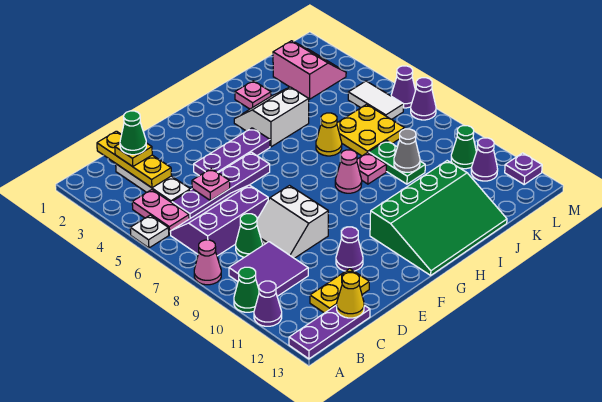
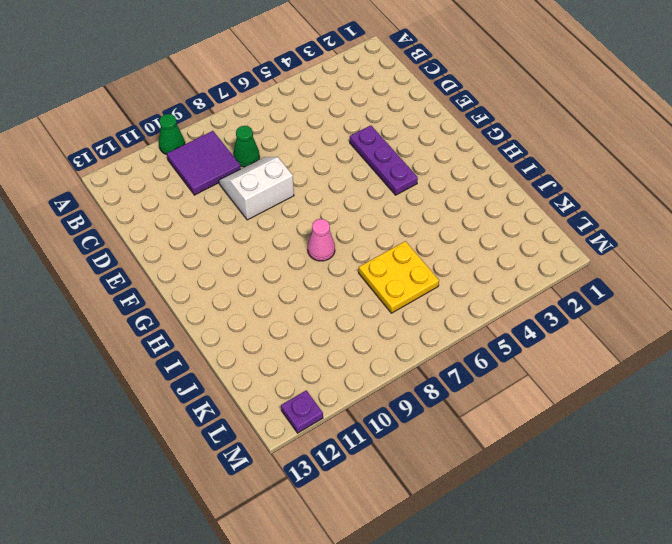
none -> white plate A5 level 1
none -> pink cone A8 level 1
none -> purple cone A11 level 1
none -> purple plate A13:C13 level 1

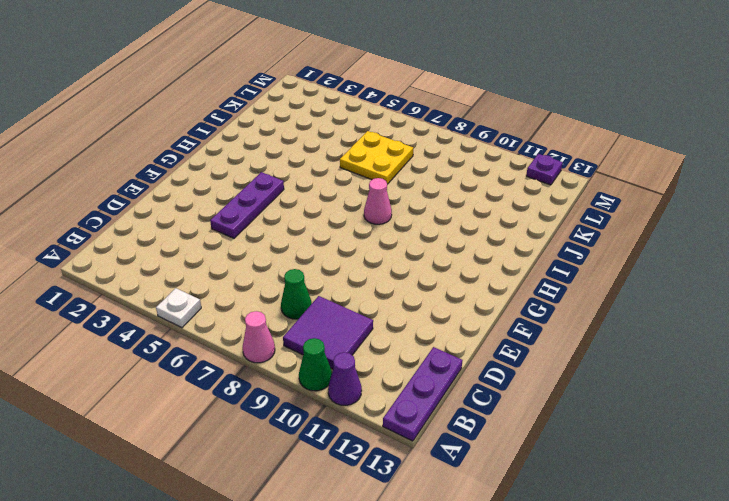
none -> pink plate B4:B5 level 1
none -> purple slope B6:D7 level 1 top 7
none -> white plate C2:C4 level 1
none -> purple plate C5:F5 level 1

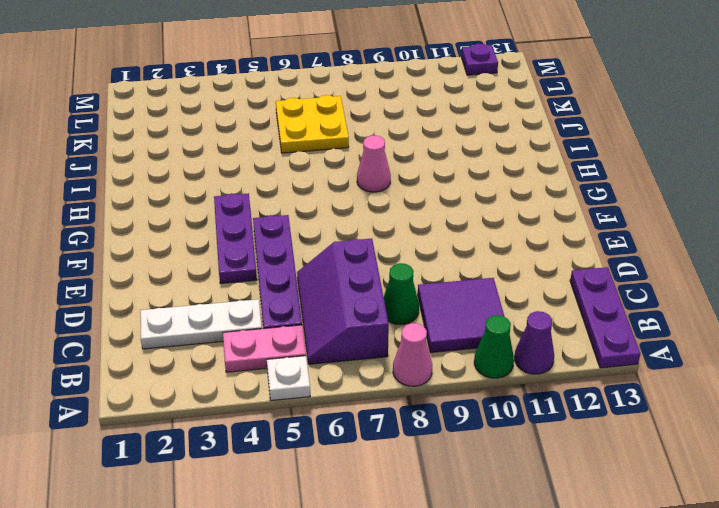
none -> yellow plate C12:D12 level 1
none -> white slope D8:E9 level 1 top E
none -> purple cone E11 level 1
none -> green slope G11:J13 level 1 top 11

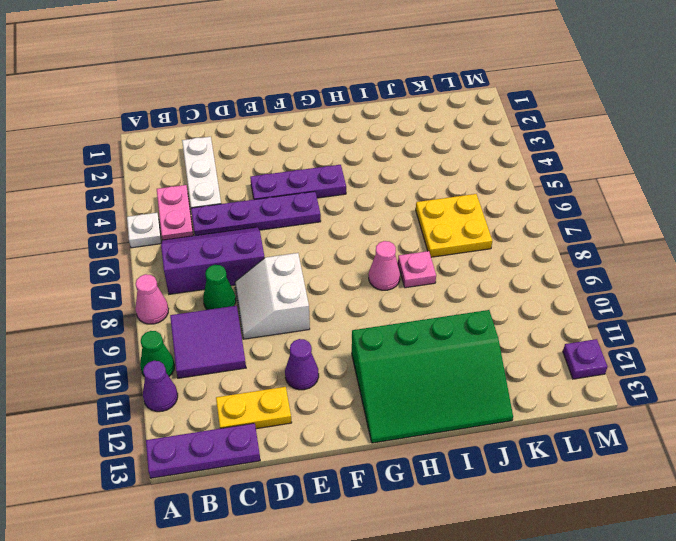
none -> white slope H3:I4 level 1 top 4
none -> pink plate I2 level 1
none -> yellow cone I6 level 1
none -> green plate J8:J9 level 1

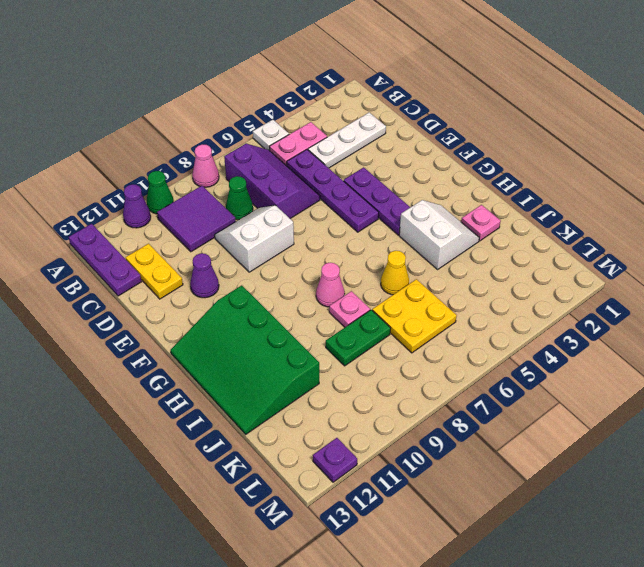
none -> pink slope K2:L3 level 1 top K
none -> white tile L5:L6 level 1
none -> green cone L10 level 1
none -> purple cone L11 level 1

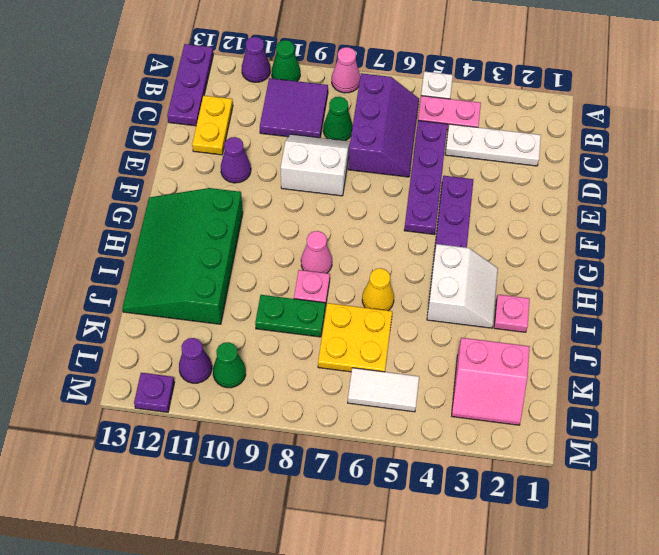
none -> purple cone M6 level 1
none -> purple cone M7 level 1
none -> yellow plate C1:C3 level 2
none -> yellow cone C13 level 2

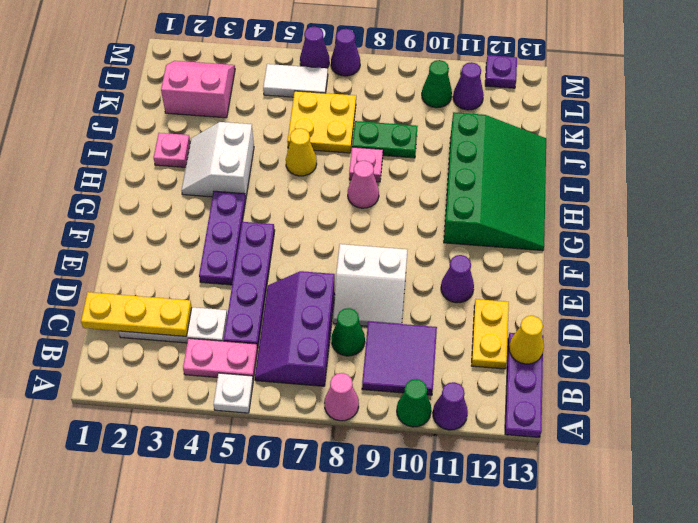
none -> pink plate D5 level 2
none -> grey cone J9 level 2
none -> yellow plate C2 level 3
none -> green cone C2 level 4

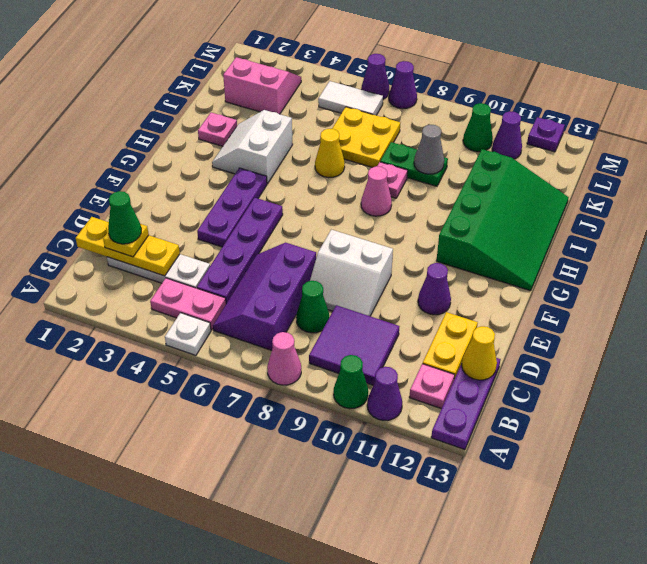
pink plate B12 level 1 -> pink plate D5 level 2

